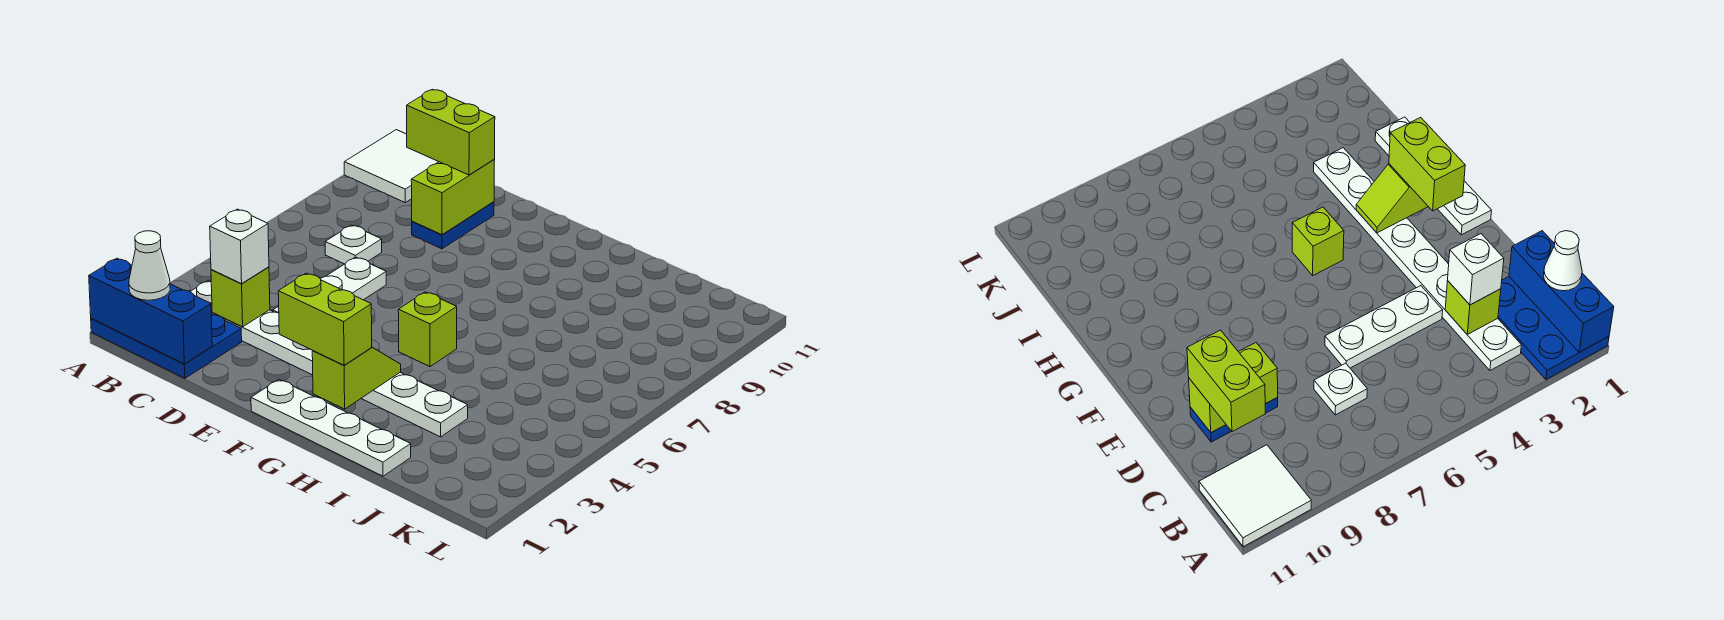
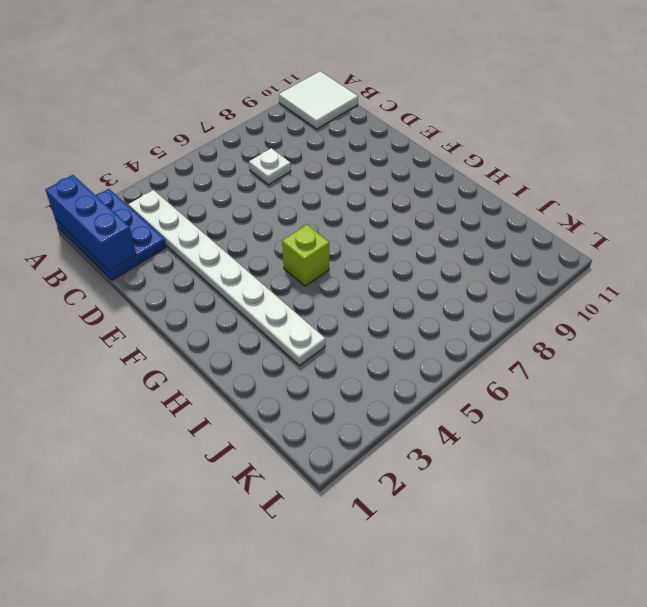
none -> white plate D4:D6 level 1
none -> blue plate D9:D10 level 1
none -> white plate F1:I1 level 1

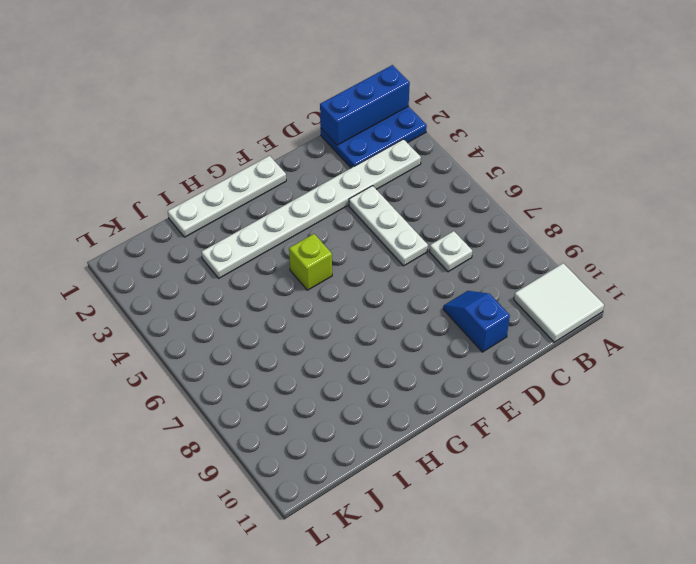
blue slope D9:D10 level 1 top 10 -> blue plate D9:D10 level 1
none -> lime brick C3 level 2
none -> lime brick D9:D10 level 2
none -> lime slope G2:G3 level 2 top 2

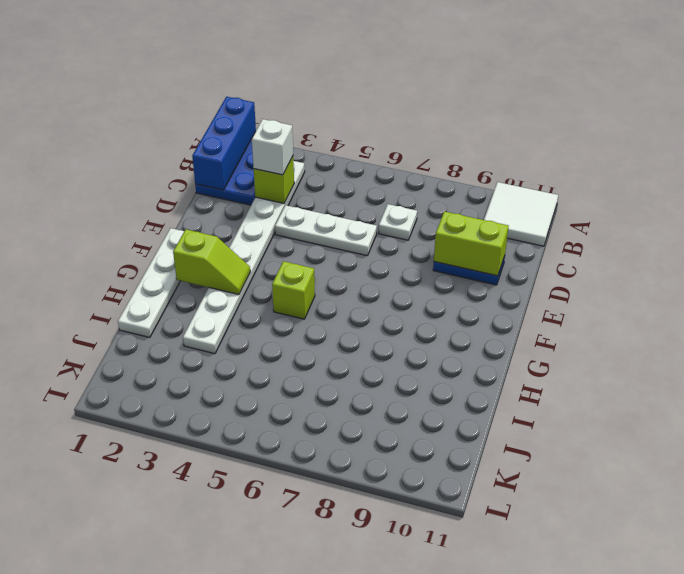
none -> white cone B1 level 3
none -> lime brick C10:D10 level 3
none -> lime brick F2:G2 level 3

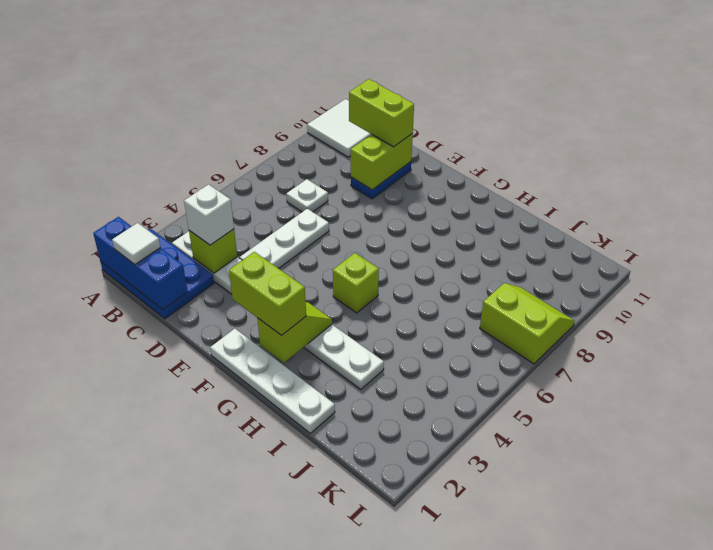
white tile B1 level 3 -> white cone B1 level 3
lime slope K7:L8 level 1 top 7 -> none

